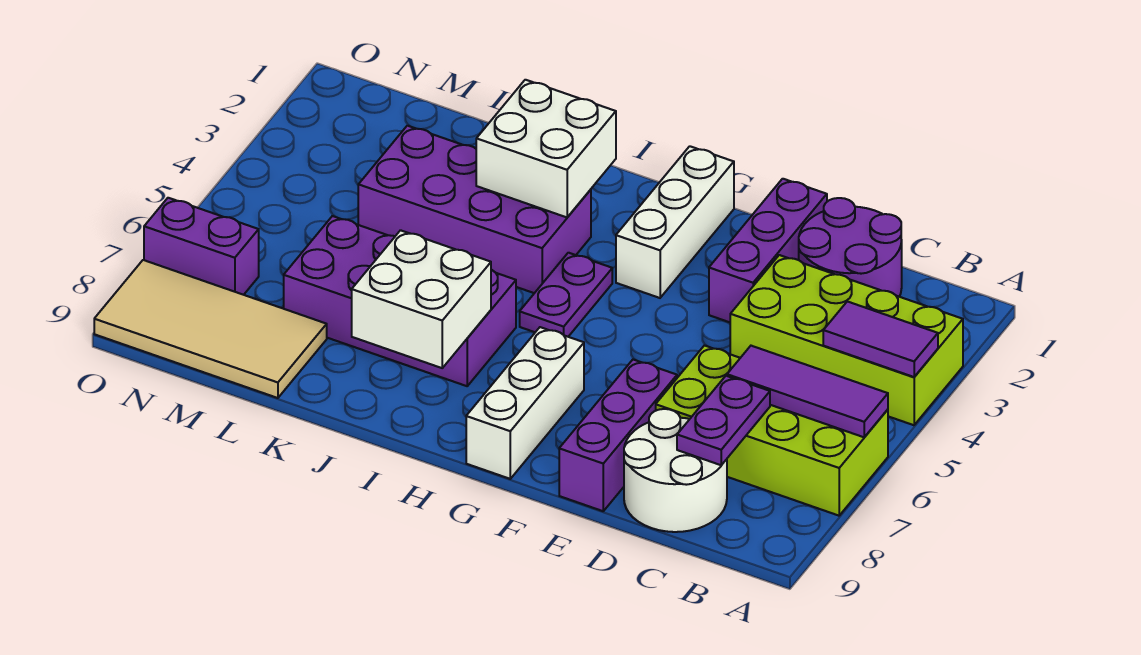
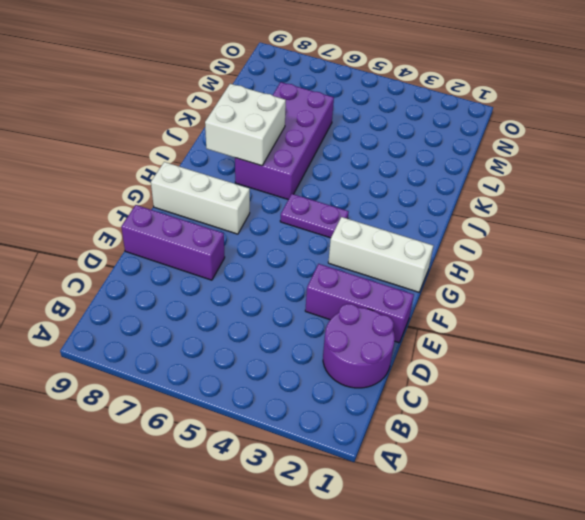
none -> lime brick A3:D4 level 1
none -> lime brick A6:D7 level 1
none -> white round brick C8:D9 level 1

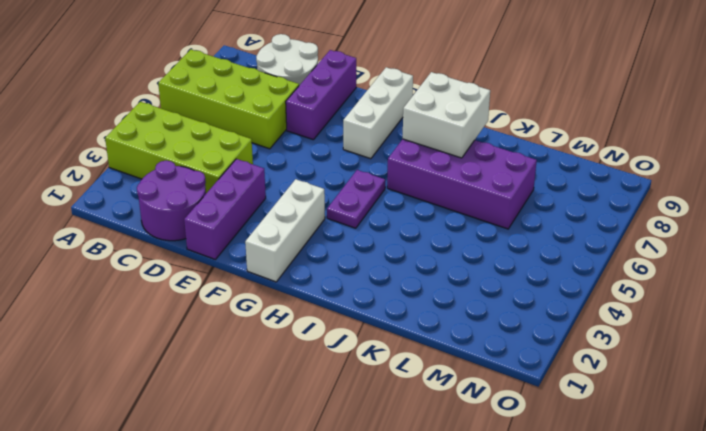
none -> purple brick I3:L4 level 1
none -> tan tile L8:O9 level 1
none -> purple brick N7:O7 level 1

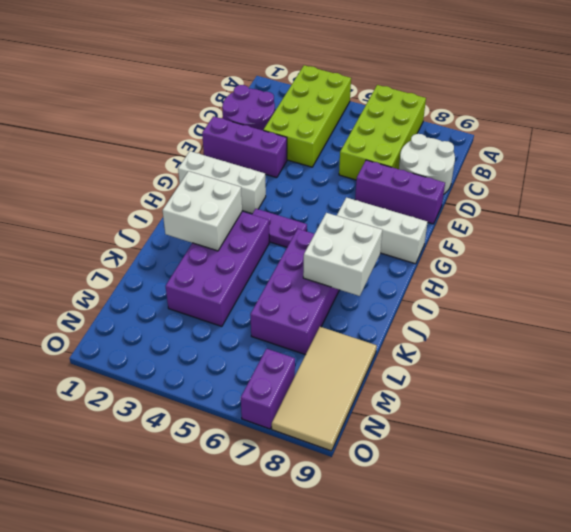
none -> purple tile A4:B4 level 2
none -> purple tile A6:C6 level 2
none -> purple plate C7:C8 level 2

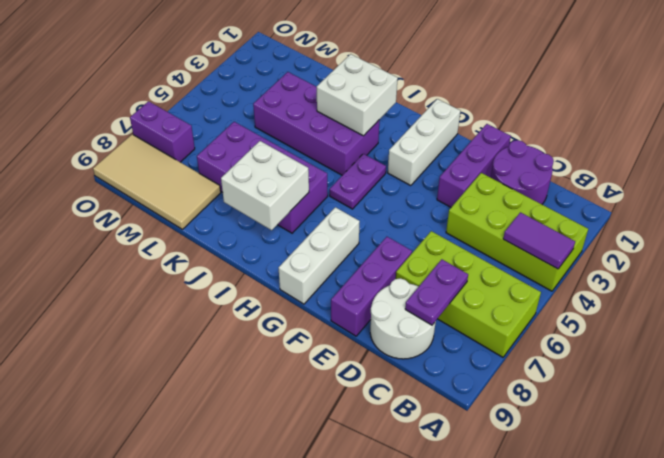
none -> purple tile A6:C6 level 2

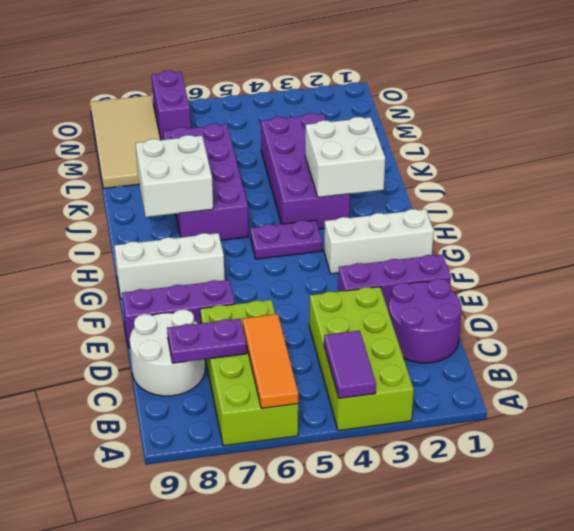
orange tile A6:C6 level 2 -> purple tile A6:C6 level 2

